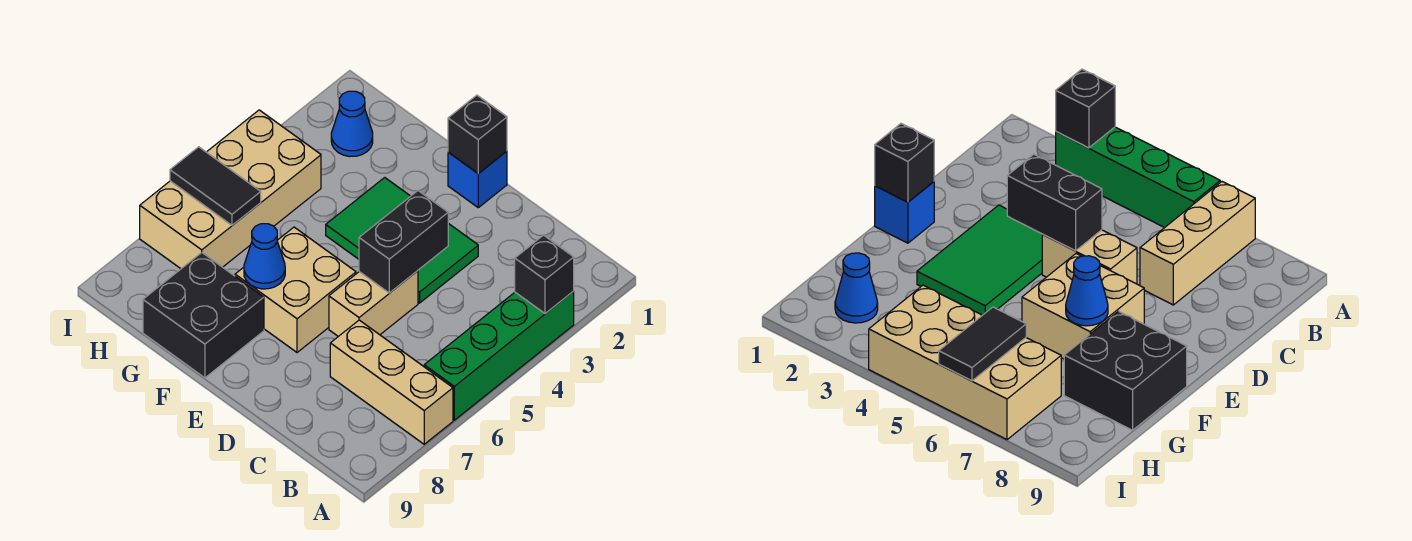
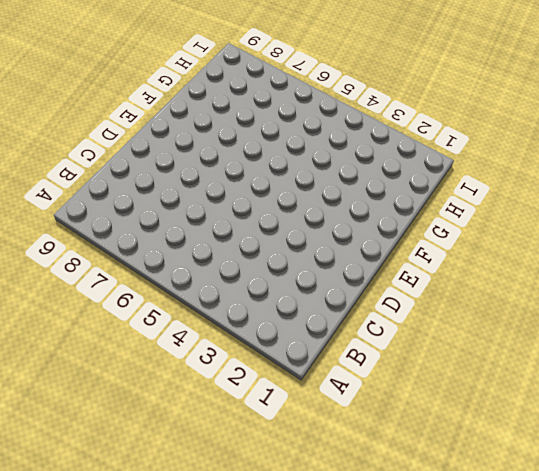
none -> green brick A3:A6 level 1
none -> tan brick A7:C7 level 1
none -> green tile D3:F4 level 1

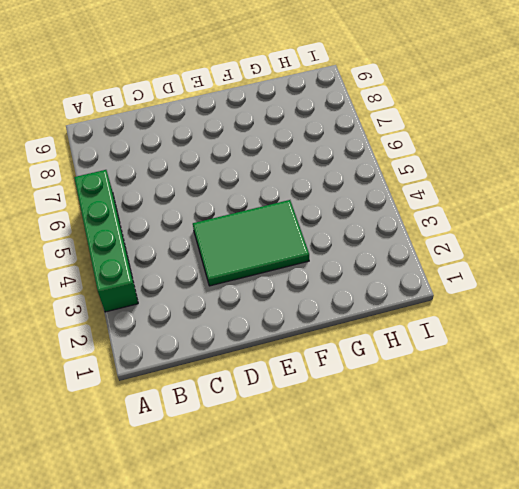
none -> tan brick A7:C7 level 1
none -> tan brick D5:D6 level 1
none -> blue brick E1 level 1

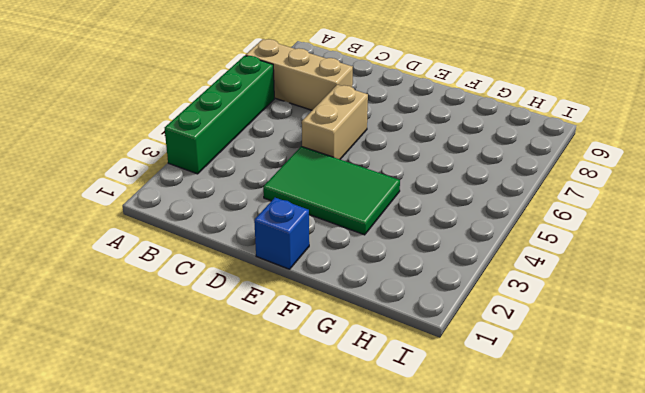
none -> tan brick E6:F7 level 1
none -> black brick F8:G9 level 1
none -> blue cone H2 level 1

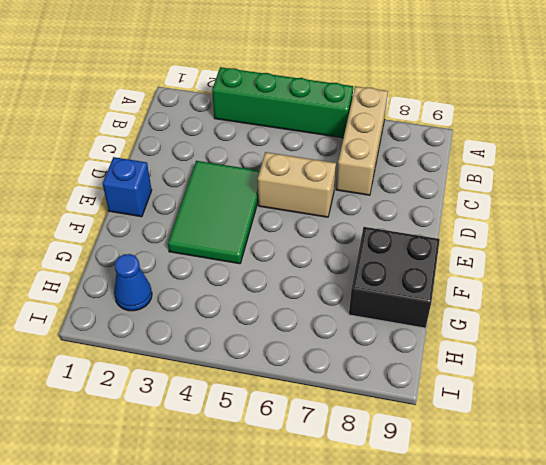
none -> tan brick E6:F7 level 1
none -> tan brick H4:I7 level 1
none -> black brick A3 level 2

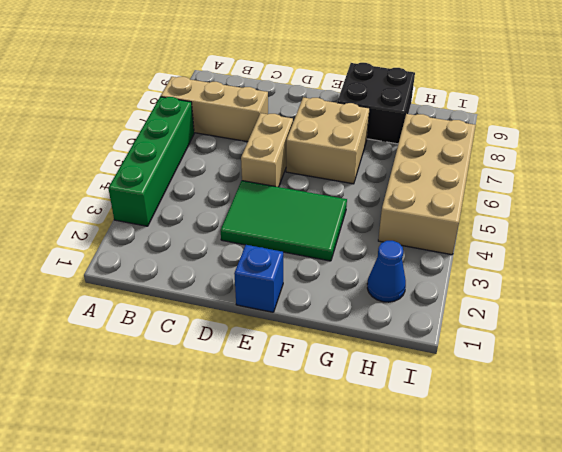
none -> black brick A3 level 2
none -> black brick D4:D5 level 2
none -> black brick E1 level 2

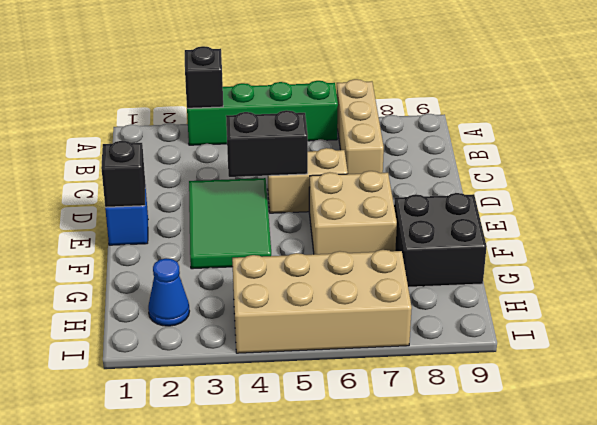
none -> blue cone F7 level 2
none -> black tile H6:I6 level 2

